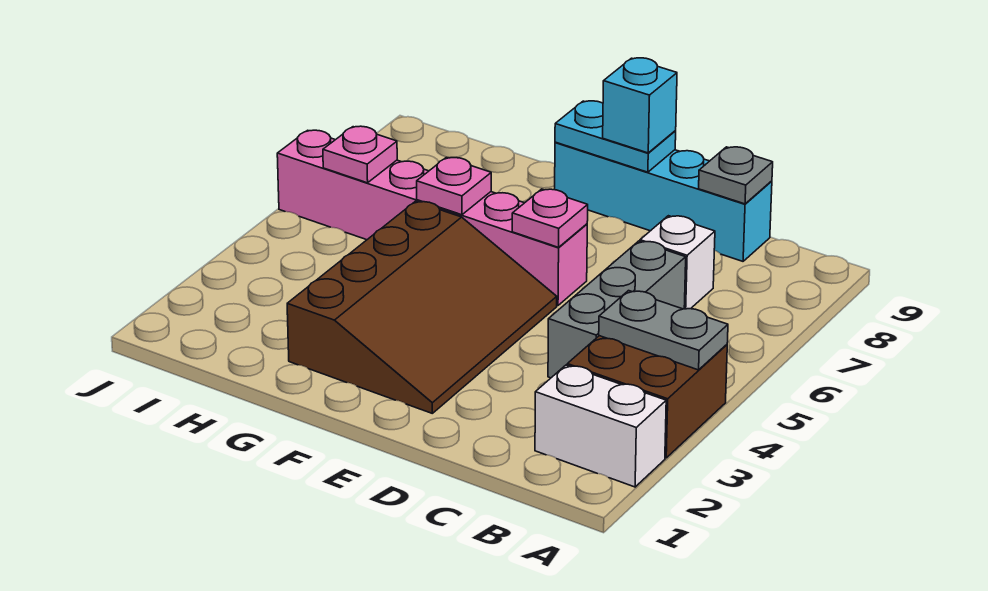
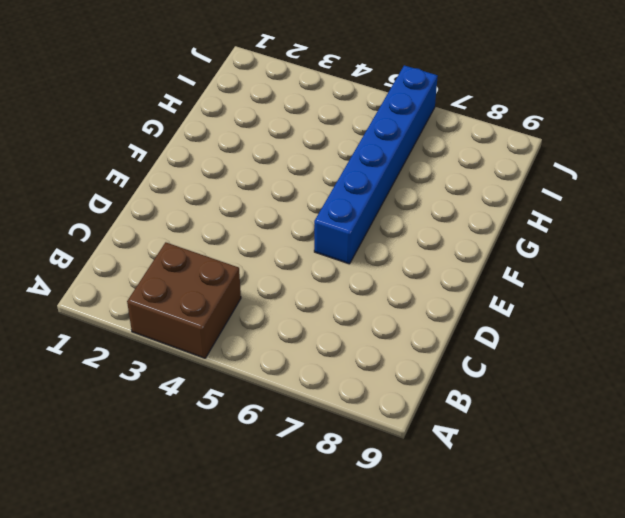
blue brick E6:J6 level 1 -> pink brick E6:J6 level 1
none -> white brick A2:B2 level 1
none -> grey brick C4:C6 level 1
none -> white brick C7 level 1

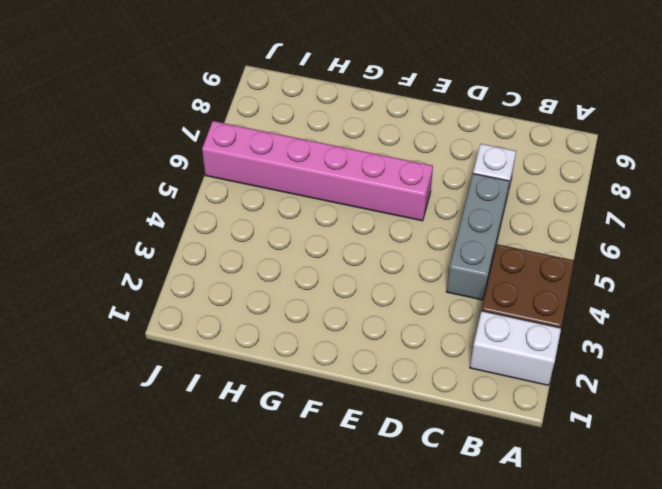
none -> cyan brick C9:F9 level 1
none -> brown slope E2:G5 level 1 top G
none -> grey plate A4:B4 level 2

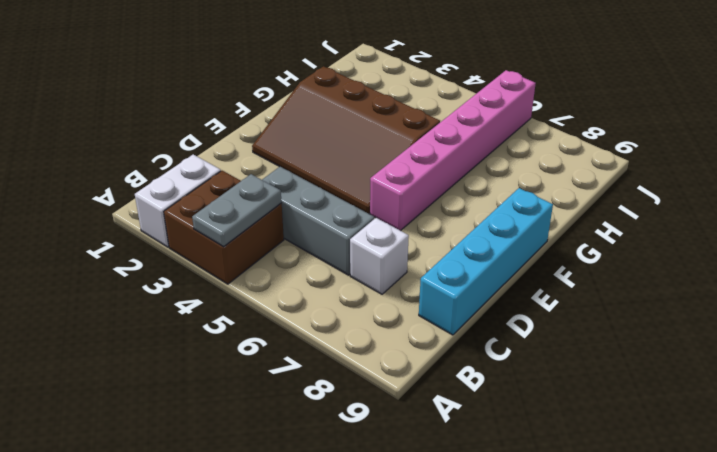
none -> grey plate C9 level 2
none -> pink plate E6 level 2
none -> cyan plate E9:F9 level 2

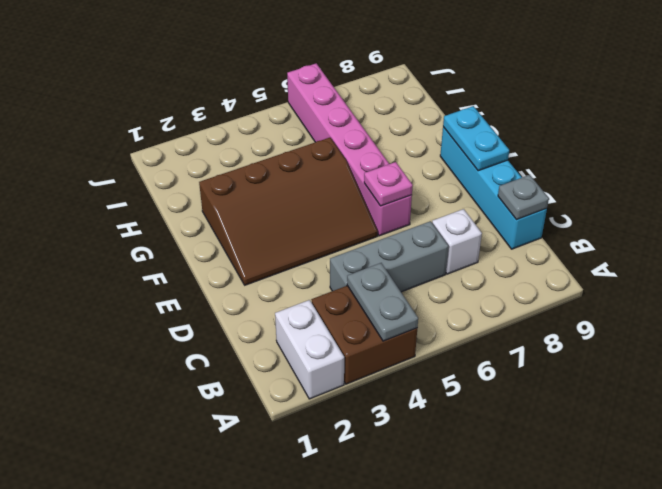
none -> pink plate G6 level 2
none -> pink plate I6 level 2
none -> cyan brick E9 level 3

